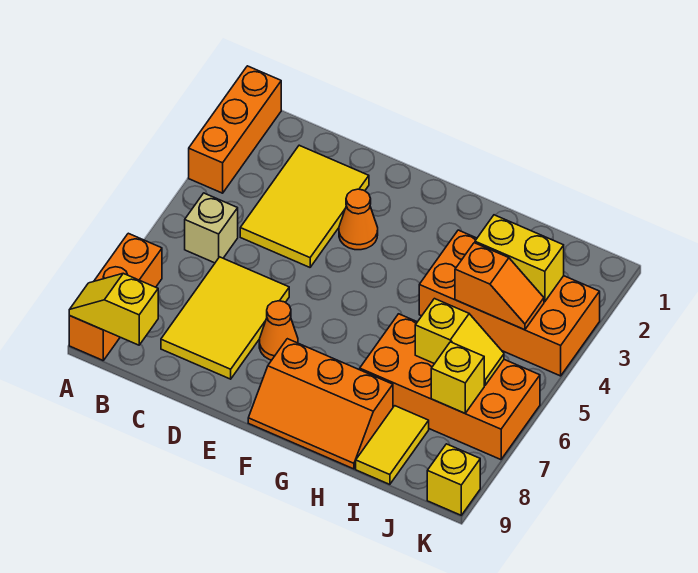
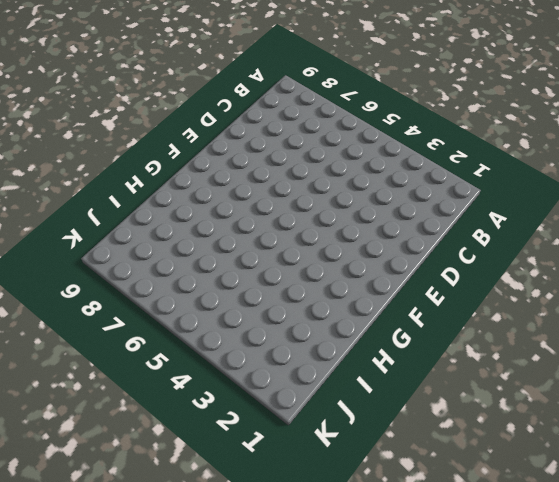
none -> orange brick A1:A3 level 1
none -> orange brick A7:A9 level 1
none -> tan brick B5 level 1

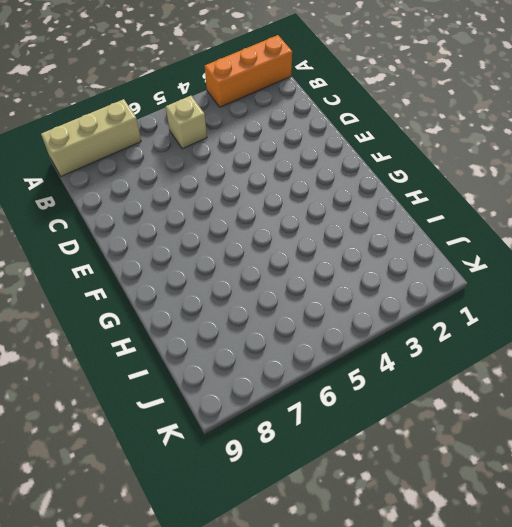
tan brick A7:A9 level 1 -> orange brick A7:A9 level 1
none -> yellow tile C2:D4 level 1
none -> yellow tile C6:D8 level 1
none -> orange cone E3 level 1

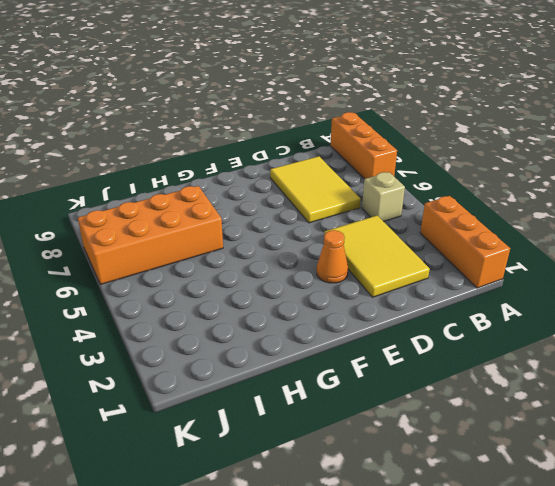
none -> orange cone E7 level 1
none -> orange slope F8:H9 level 1 top 8
none -> orange brick H3:K4 level 1

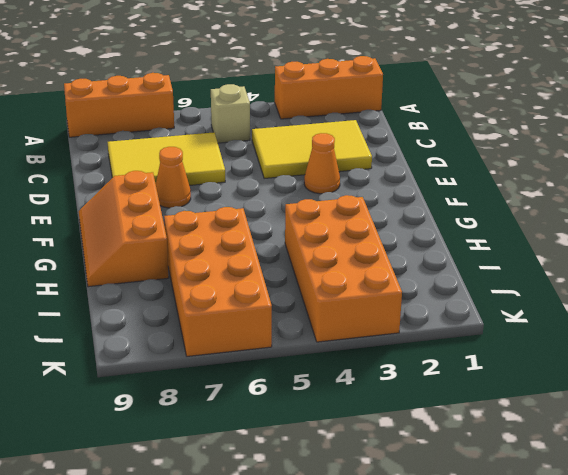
none -> yellow tile I8:I9 level 1
none -> yellow brick K9 level 1
none -> yellow slope A9:B9 level 2 top B

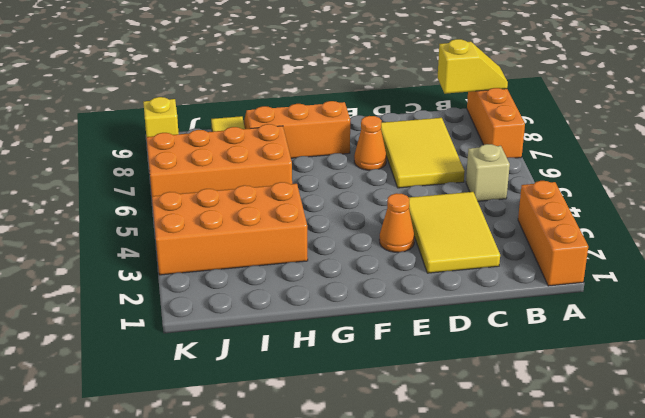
none -> yellow brick I3:J3 level 2
none -> orange slope I4:J4 level 2 top I
none -> yellow slope I6:J6 level 2 top I

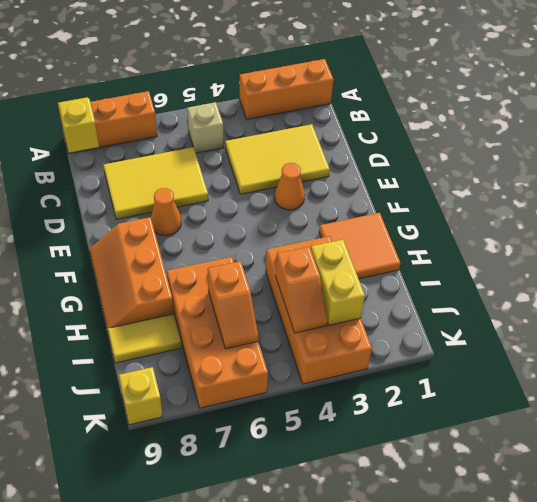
orange tile G1:H2 level 1 -> none
orange slope I6:J6 level 2 top I -> yellow slope I6:J6 level 2 top I
none -> yellow brick J7 level 2

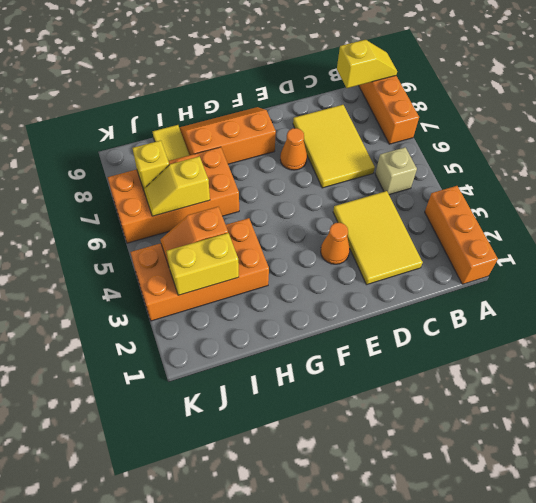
none -> yellow brick K9 level 1

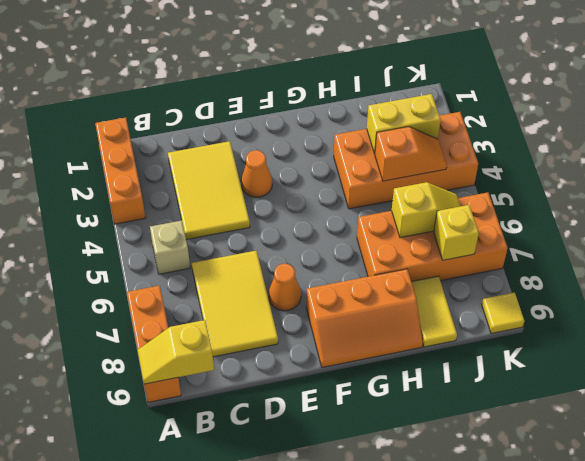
yellow tile K9 level 1 -> yellow brick K9 level 1

